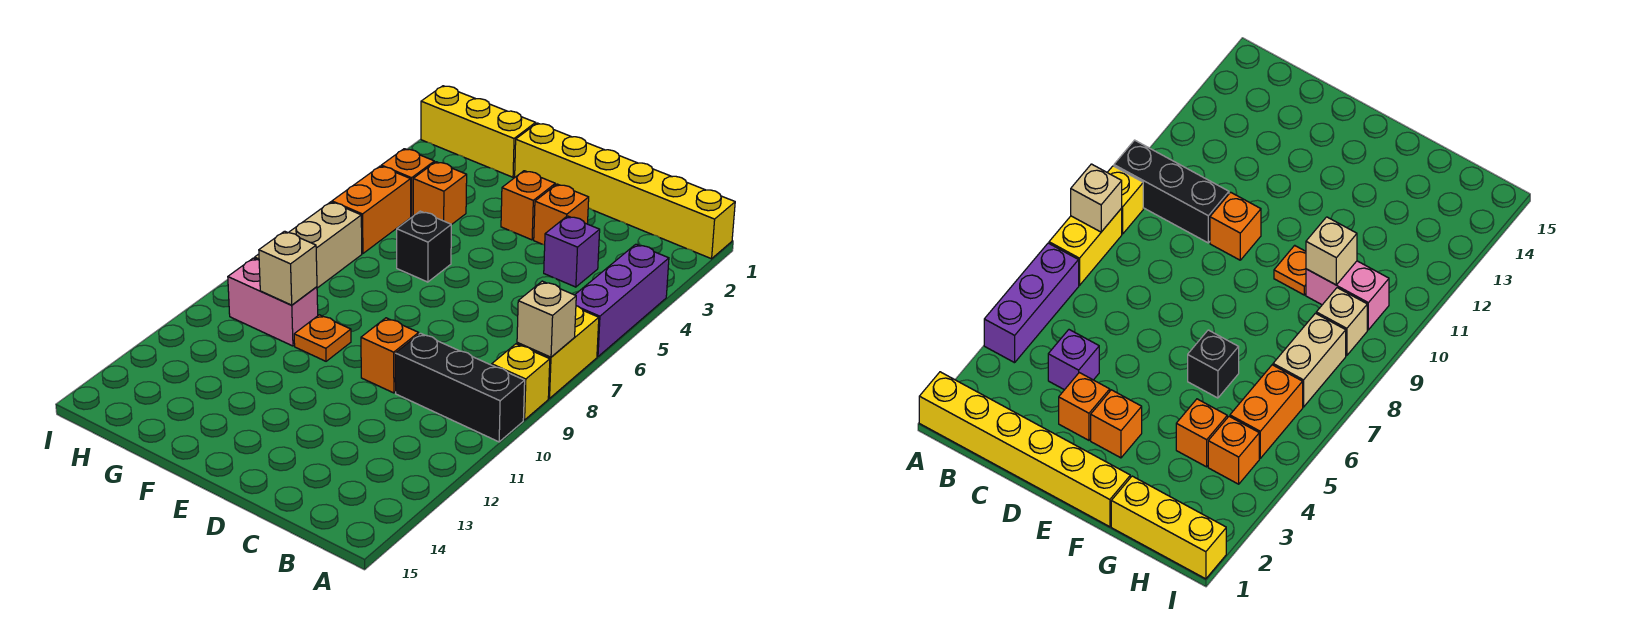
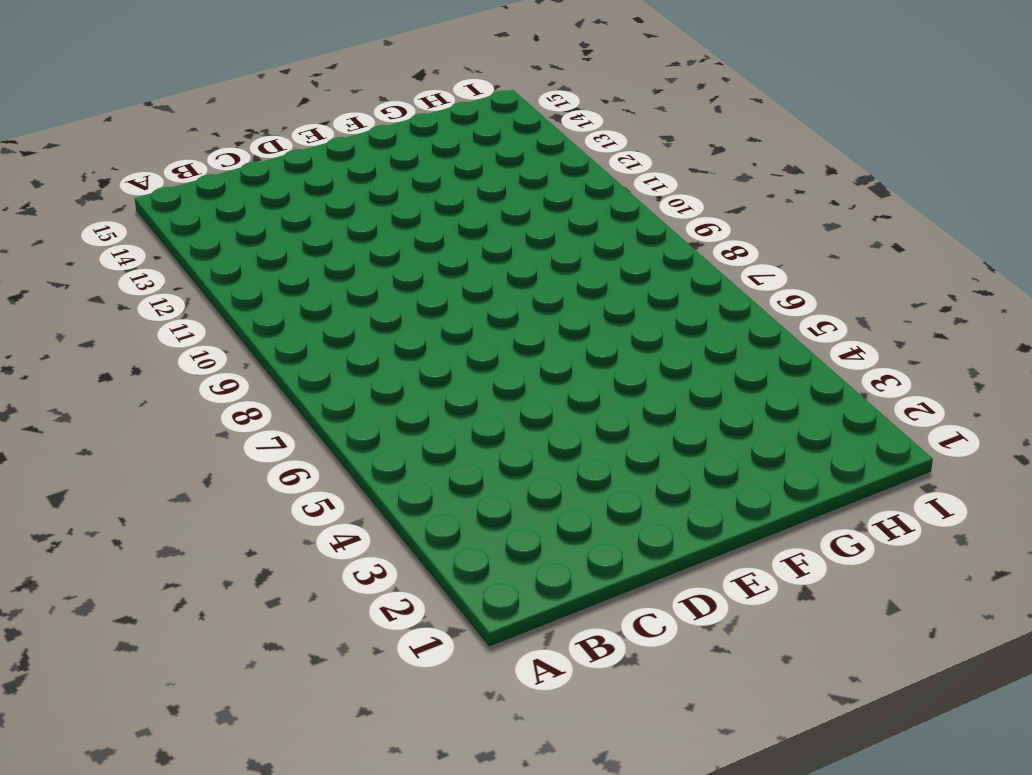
none -> yellow brick A1:F1 level 1
none -> purple brick A4:A6 level 1
none -> yellow brick A7:A8 level 1

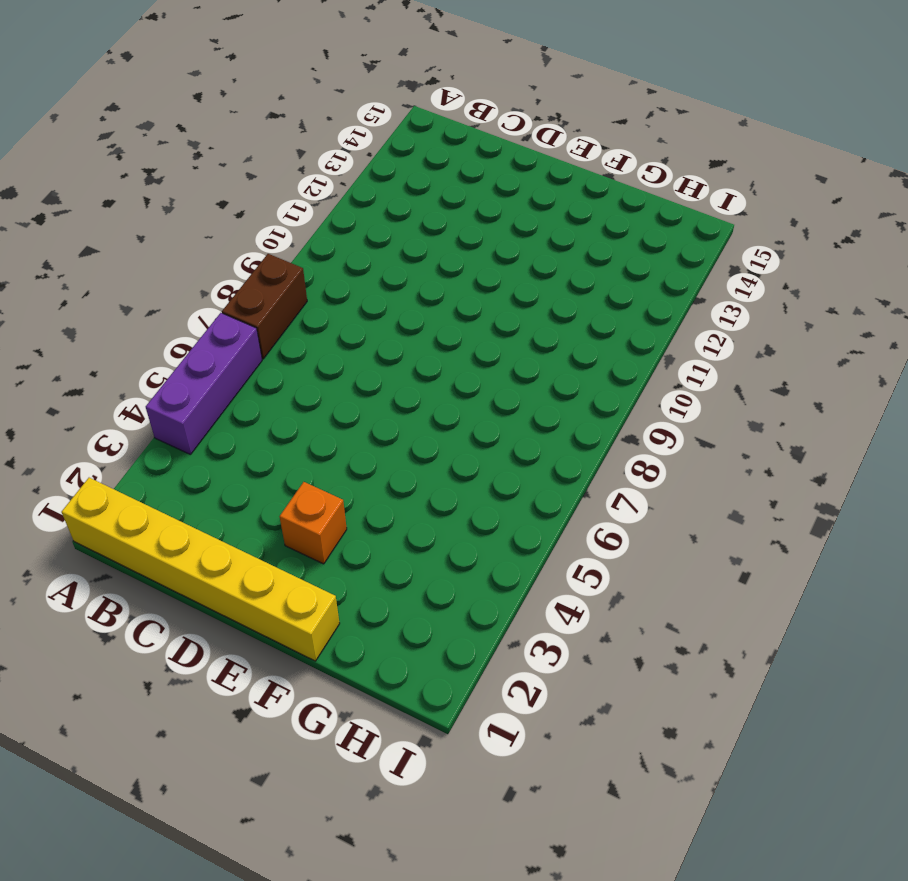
brown brick A7:A8 level 1 -> yellow brick A7:A8 level 1
none -> yellow brick A9 level 1
none -> black brick A10:C10 level 1
none -> purple brick C4 level 1

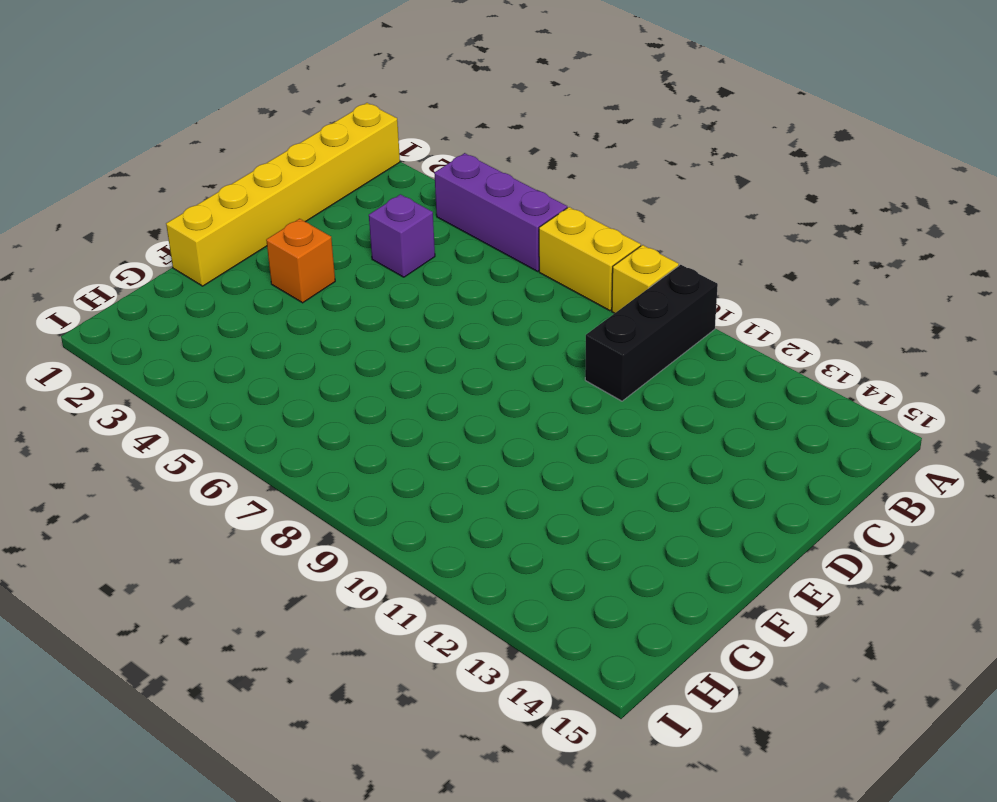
none -> orange brick D3 level 1
none -> orange brick D10 level 1
none -> black brick F6 level 1

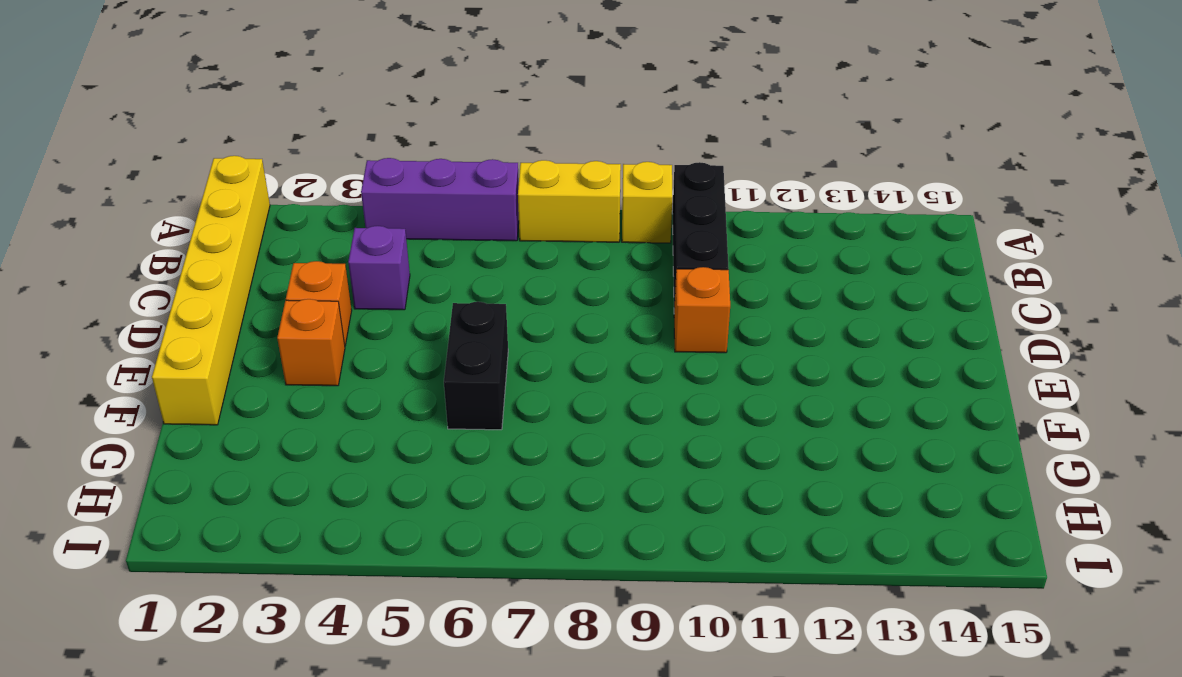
black brick E6:F6 level 1 -> black brick F6 level 1
none -> orange plate F10 level 1
none -> yellow brick G1:I1 level 1
none -> orange brick G4 level 1

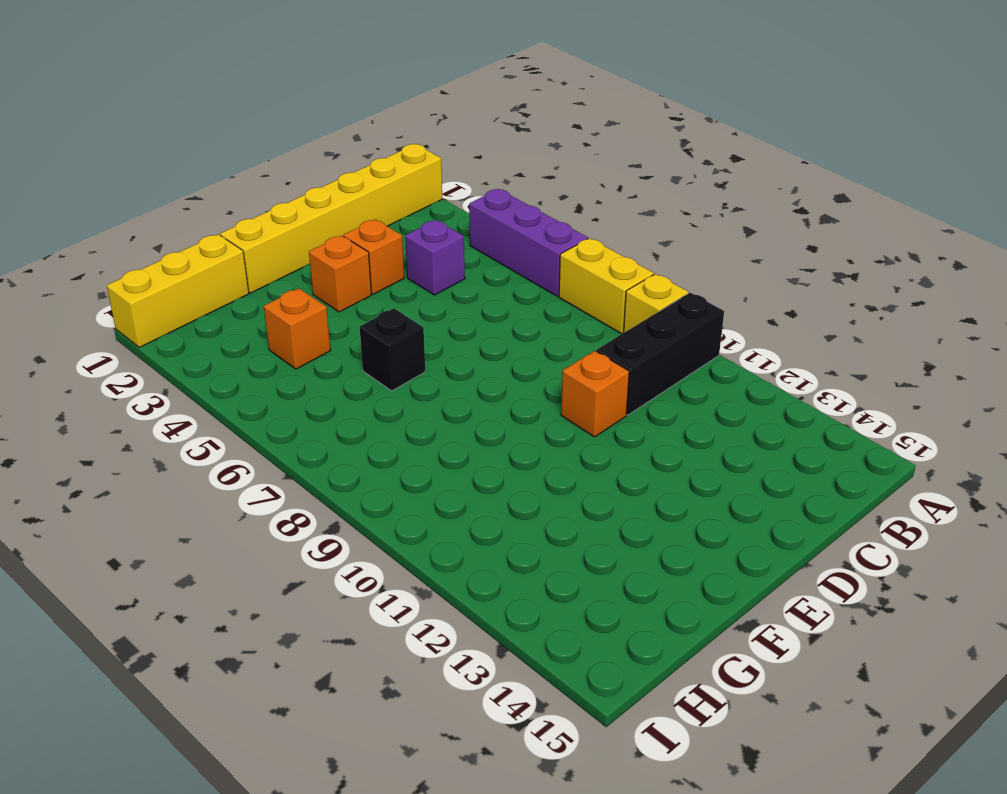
none -> orange plate F10 level 1
none -> pink brick G10:H10 level 1
none -> orange brick H4 level 1

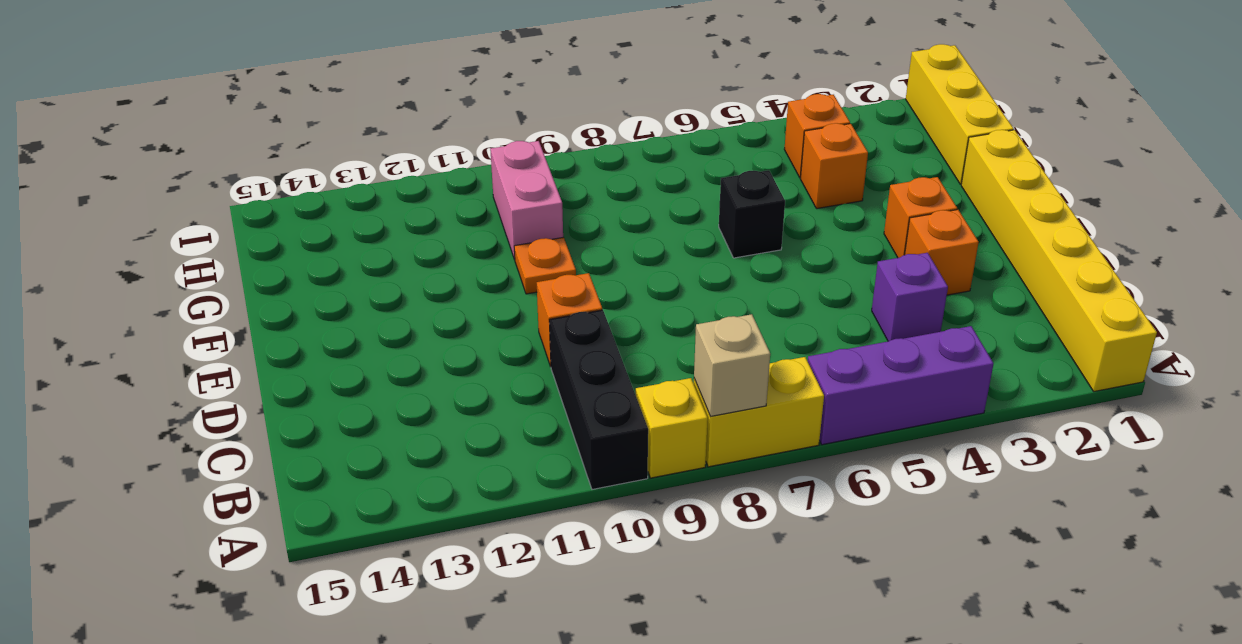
none -> orange brick H5:H6 level 1
none -> tan brick H7:H8 level 1
none -> tan brick H9 level 1

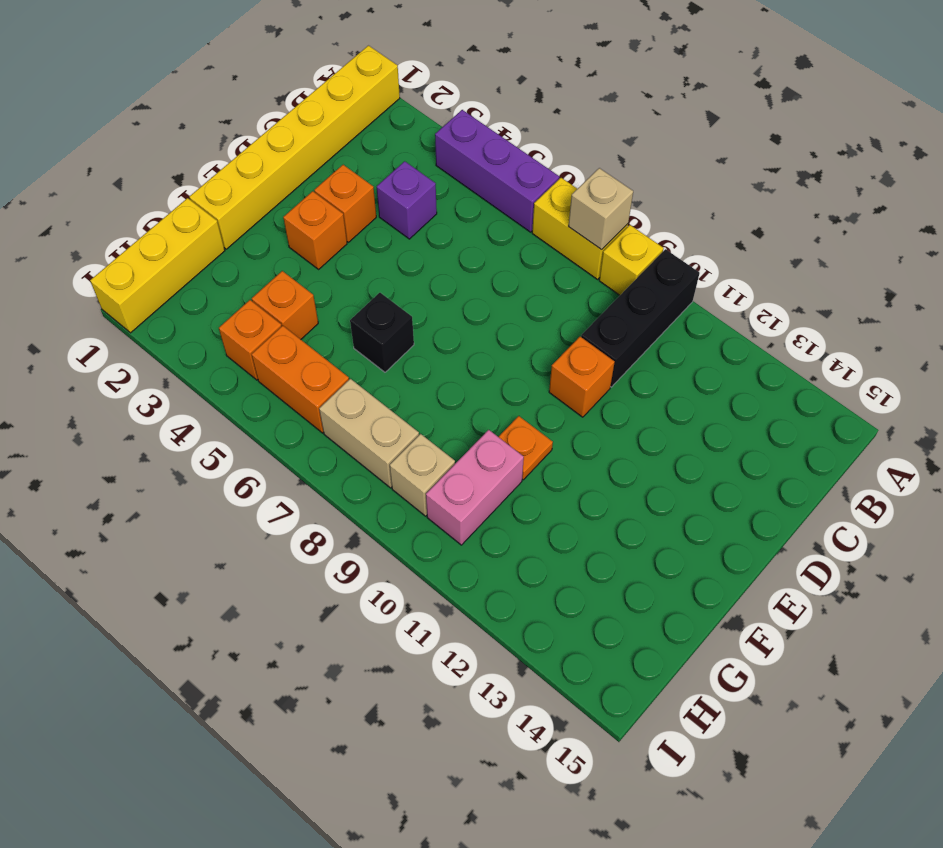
none -> tan brick G10 level 2

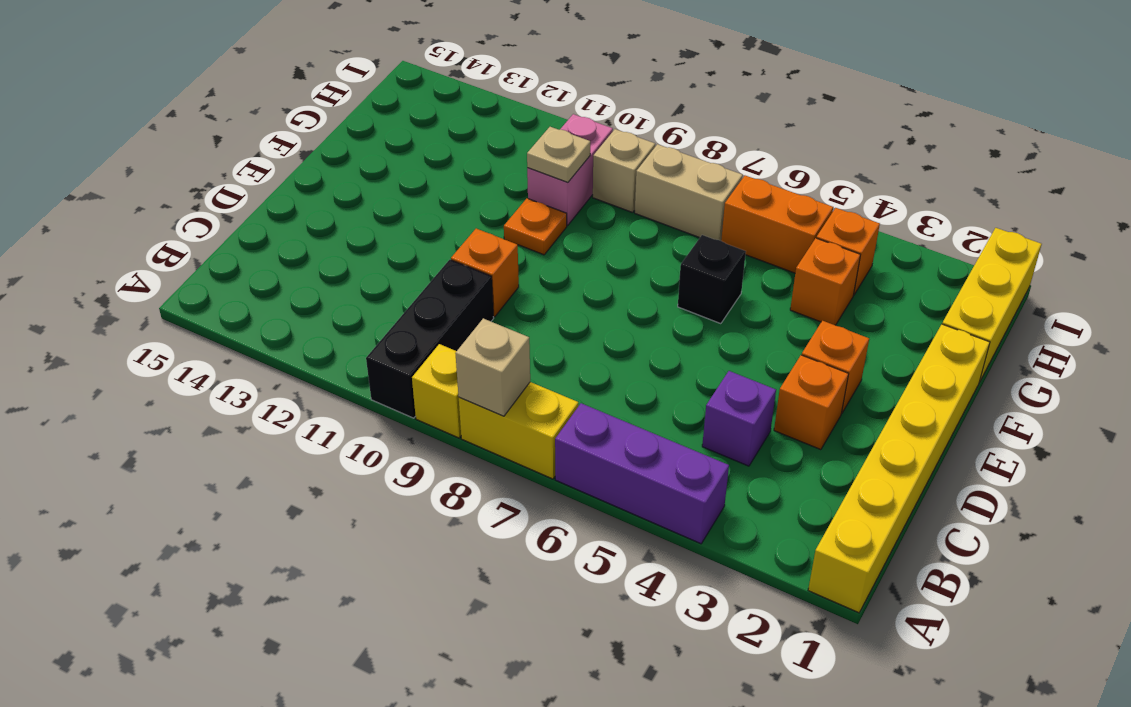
tan plate G10 level 2 -> tan brick G10 level 2

